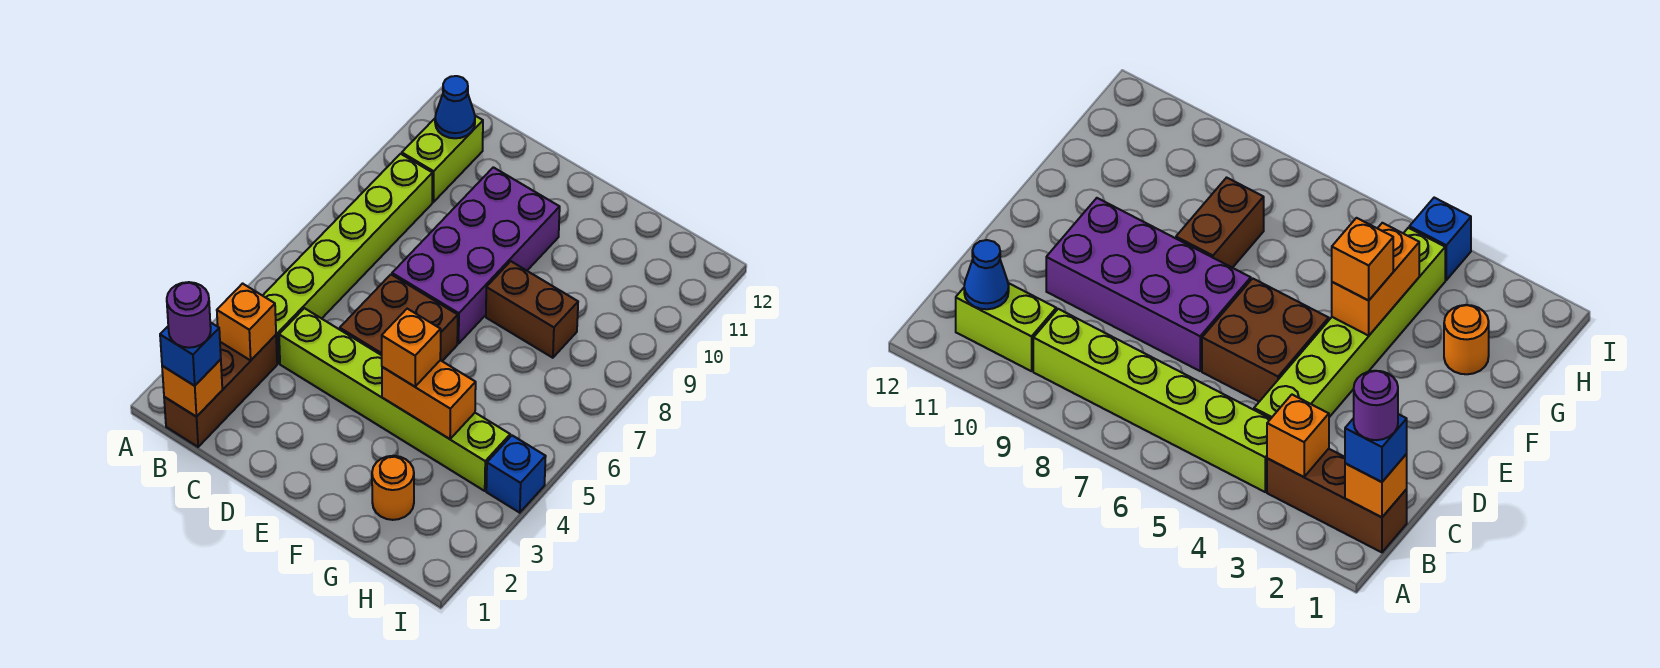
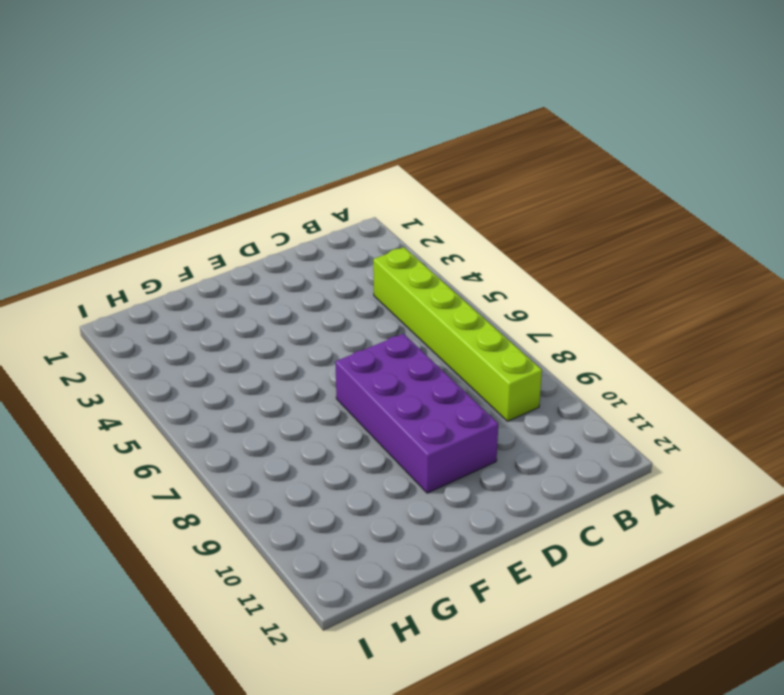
none -> brown brick B1:B3 level 1
none -> lime brick B10:B11 level 1
none -> lime brick C4:H4 level 1

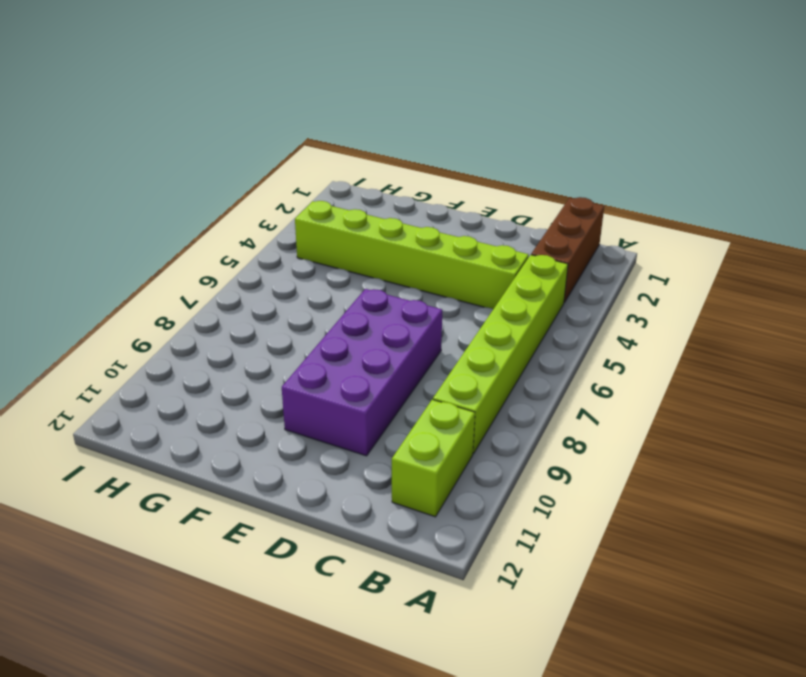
none -> brown brick D5:E6 level 1
none -> brown brick F8:G8 level 1
none -> orange round brick G2 level 1

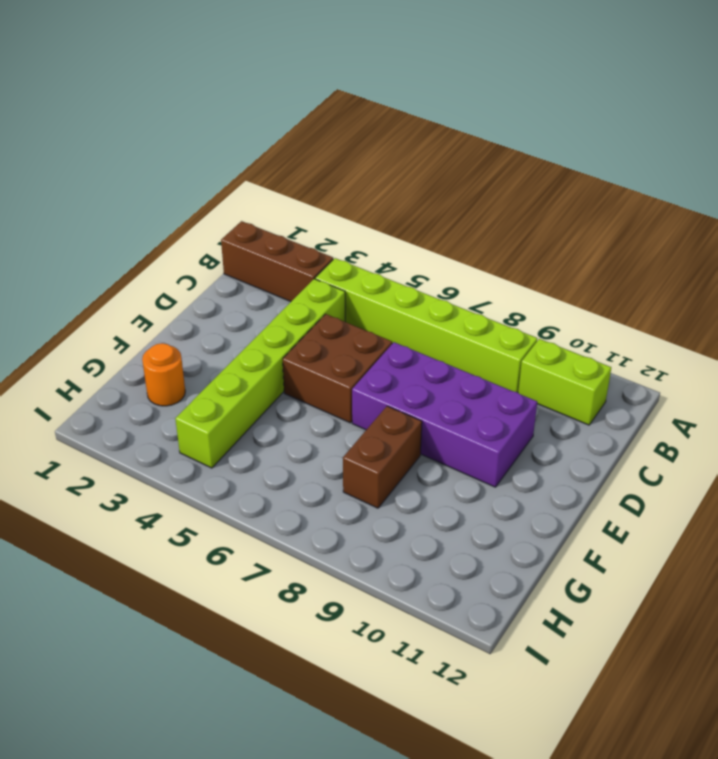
none -> blue brick I4 level 1
none -> orange brick B1 level 2
none -> orange brick B3 level 2

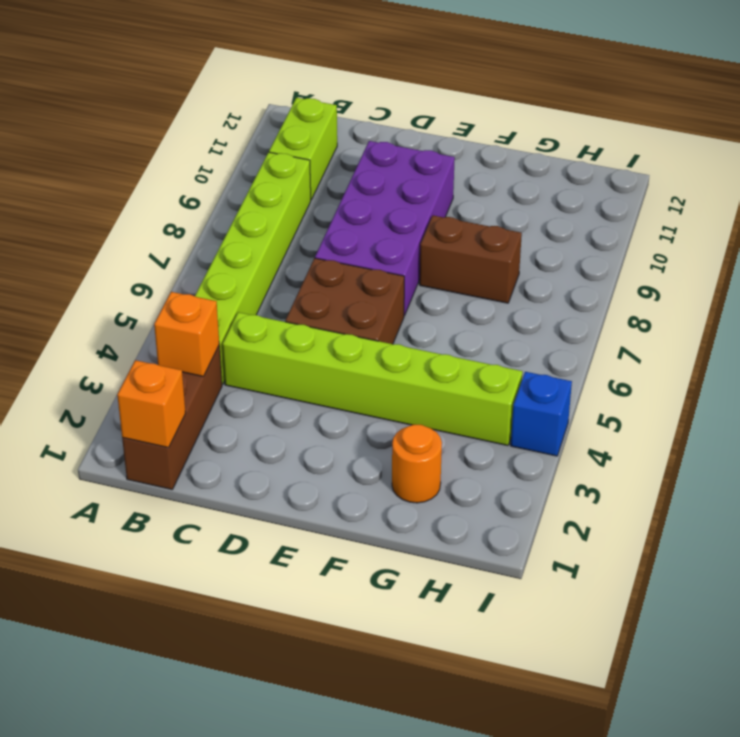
none -> blue cone B11 level 2
none -> orange brick F4:G4 level 2
none -> blue brick B1 level 3

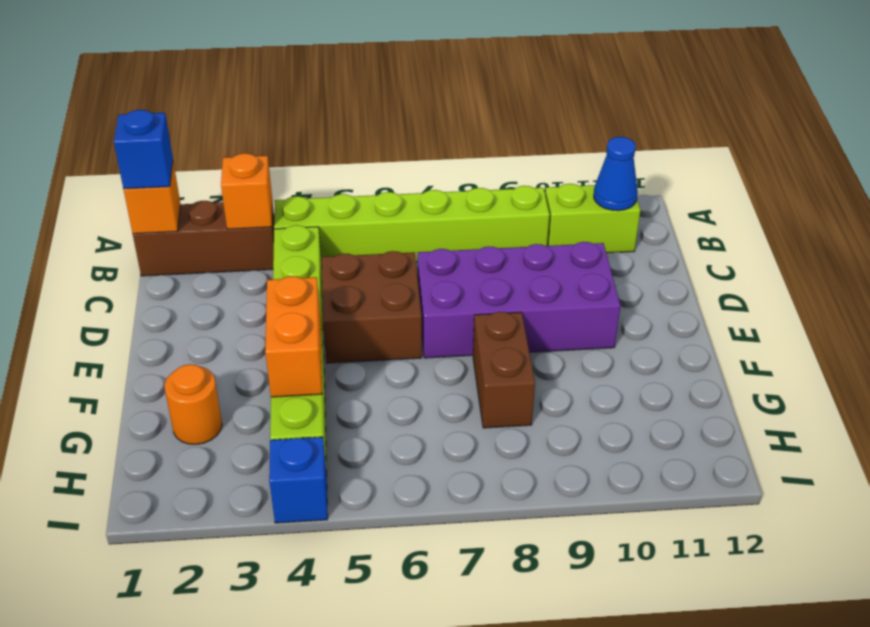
none -> orange brick F4 level 3
none -> purple round brick B1 level 4

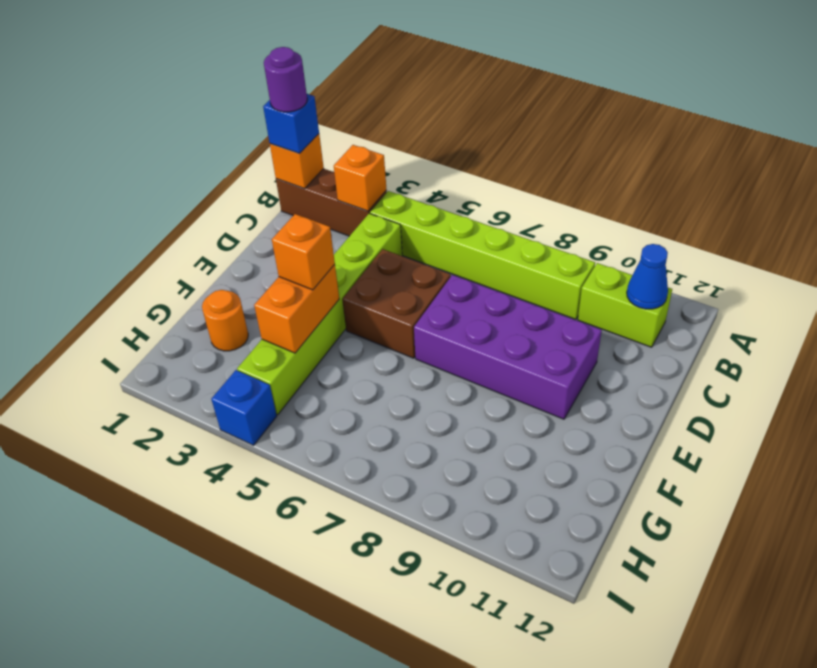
none -> brown brick F8:G8 level 1

